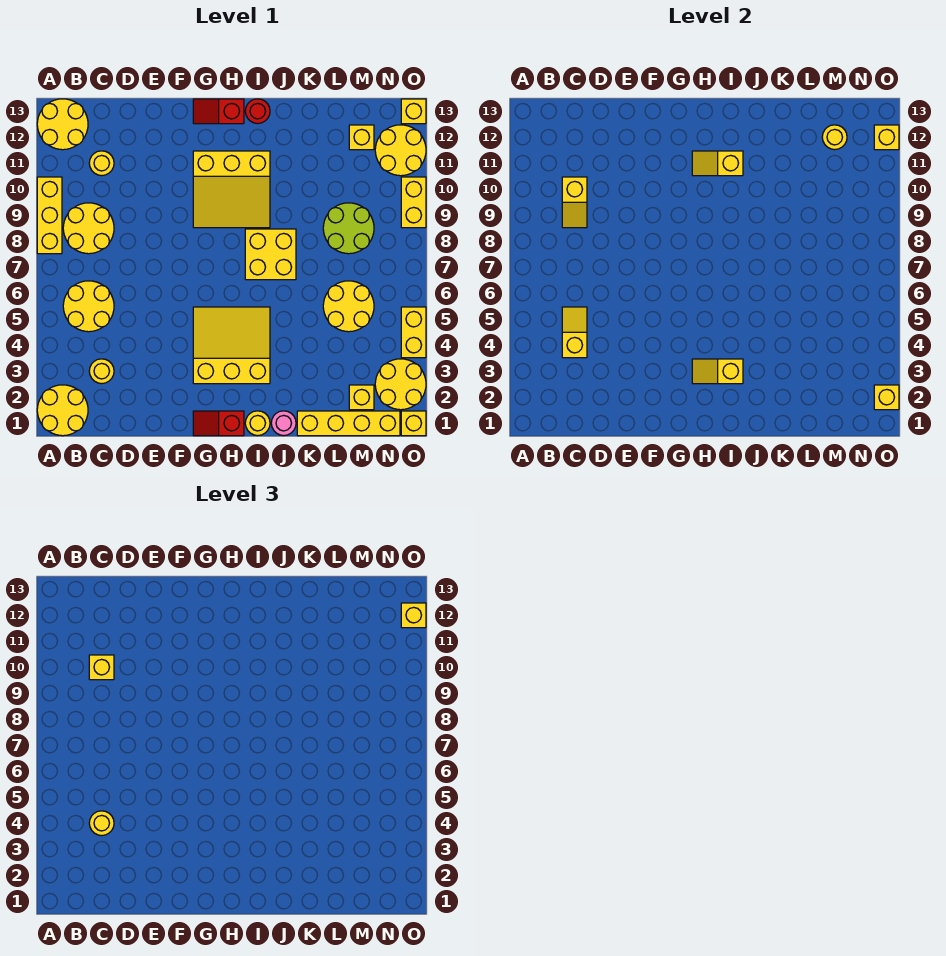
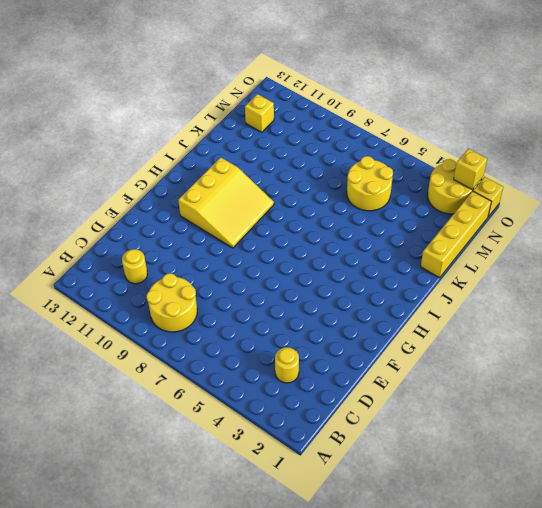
none -> yellow round brick A1:B2 level 1
none -> yellow brick A8:A10 level 1
none -> yellow round brick A12:B13 level 1
none -> yellow round brick B5:C6 level 1

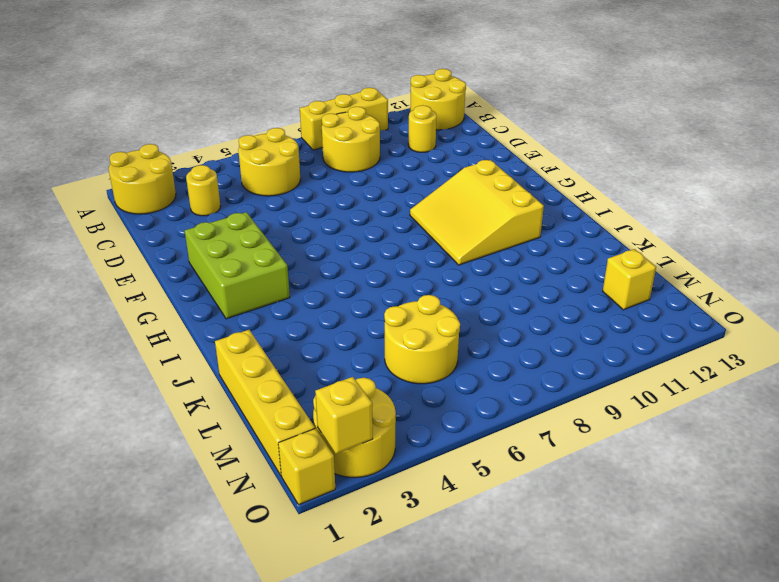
lime brick F2:H3 level 1 -> yellow slope G3:I5 level 1 top 3
none -> red slope G1:H1 level 1 top H
none -> red slope G13:H13 level 1 top H
none -> yellow round brick I1 level 1
none -> yellow brick I7:J8 level 1

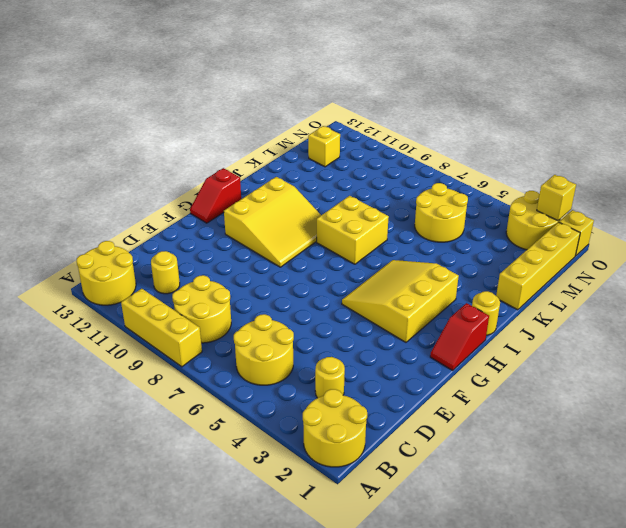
none -> red round brick I13 level 1
none -> pink round brick J1 level 1
none -> lime round brick L8:M9 level 1
none -> yellow brick M2 level 1

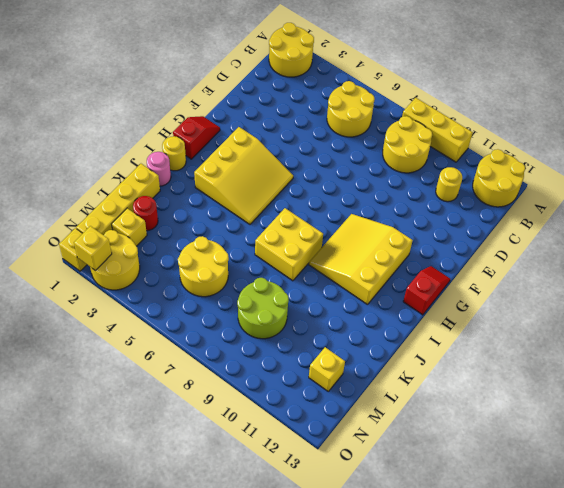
red round brick L2 level 1 -> red round brick I13 level 1
none -> yellow round brick C3 level 1
none -> yellow round brick N11:O12 level 1
none -> yellow brick O4:O5 level 1
none -> yellow brick O9:O10 level 1

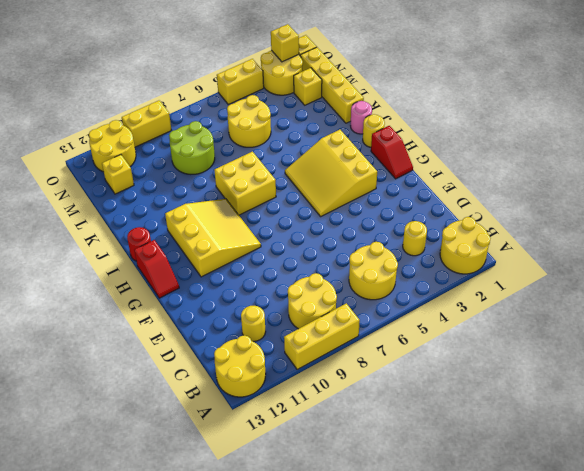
none -> yellow brick O13 level 1
none -> yellow slope C4:C5 level 2 top 4
none -> yellow slope C9:C10 level 2 top 10
none -> yellow slope H3:I3 level 2 top I

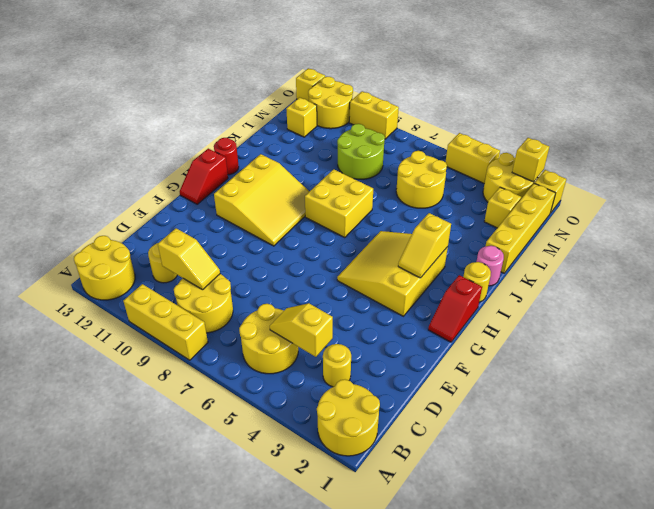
none -> yellow slope H11:I11 level 2 top I
none -> yellow round brick M12 level 2
none -> yellow brick O12 level 2
none -> yellow round brick C4 level 3

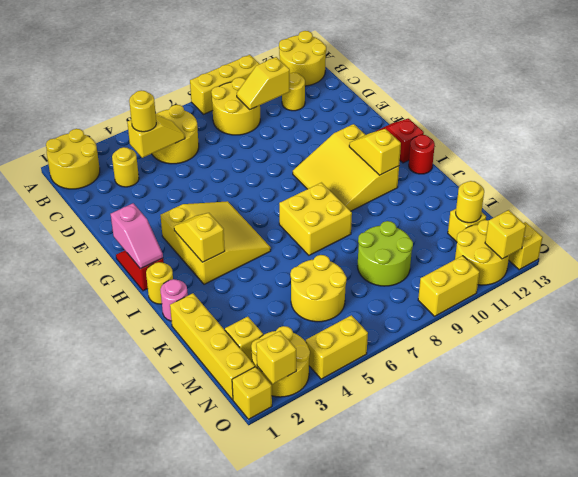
pink slope G1:H1 level 2 top G -> none
none -> yellow brick C10 level 3
none -> yellow brick O12 level 3

